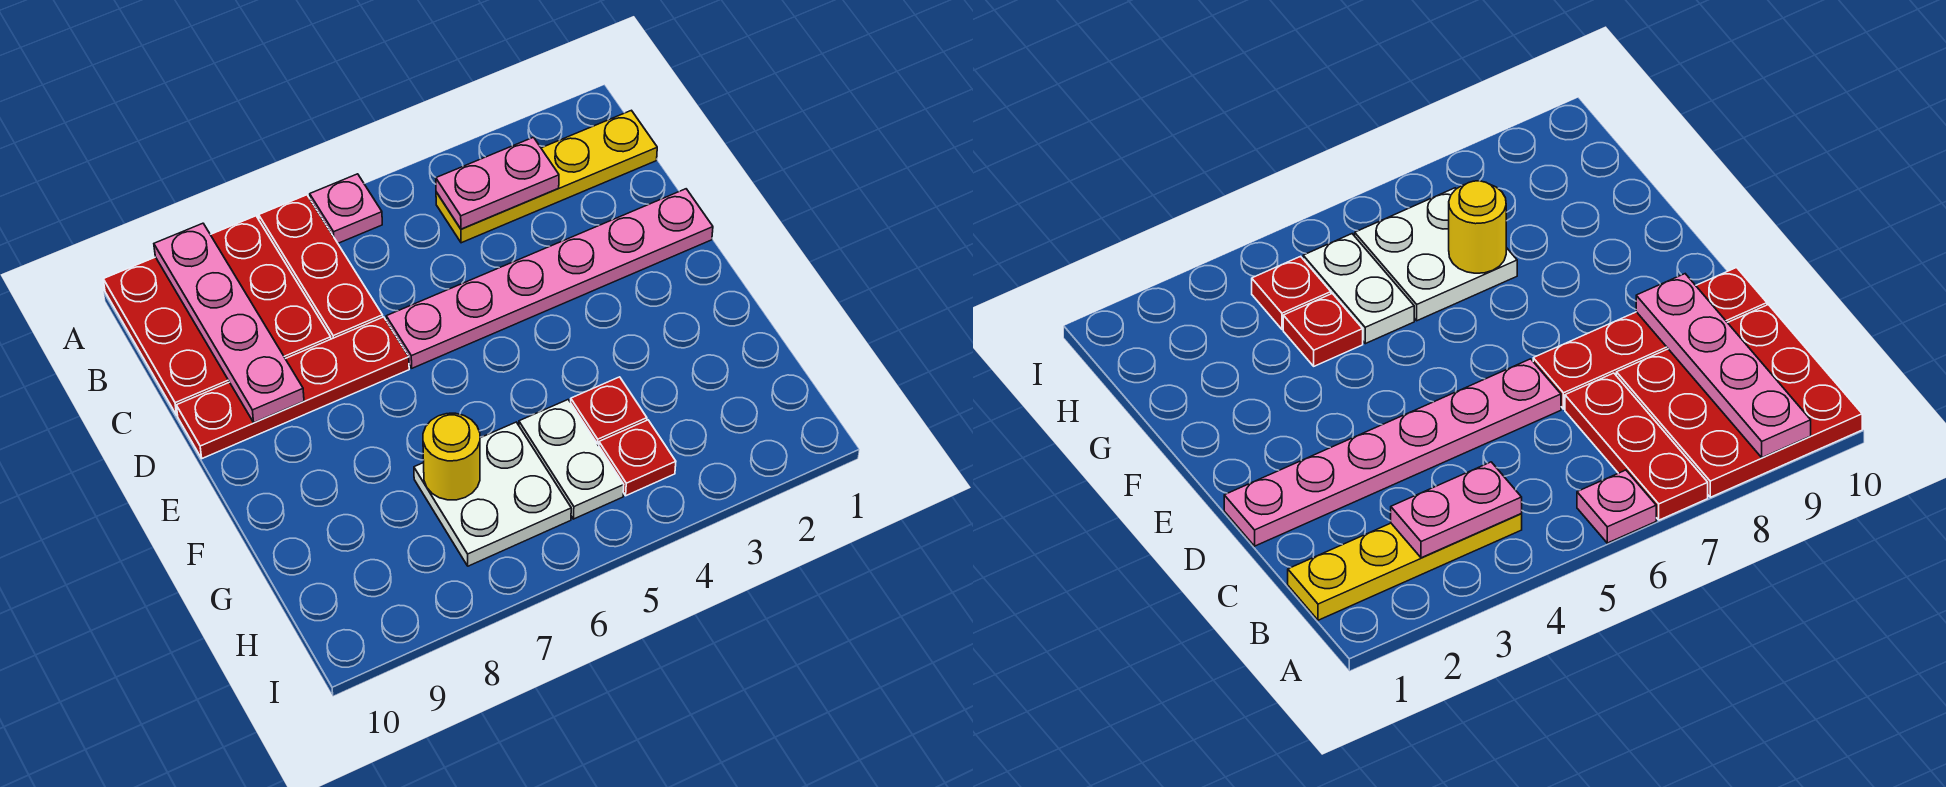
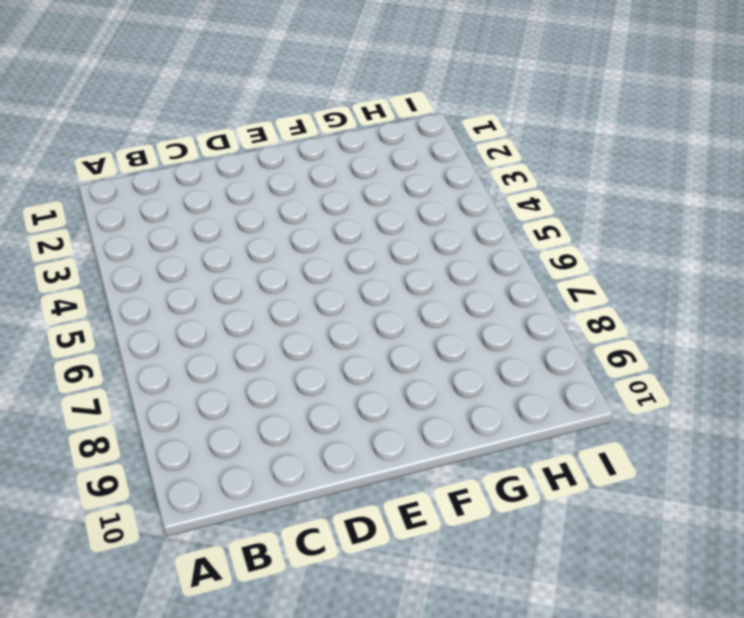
none -> pink plate A6 level 1
none -> red plate A7:C7 level 1
none -> red plate A8:C10 level 1

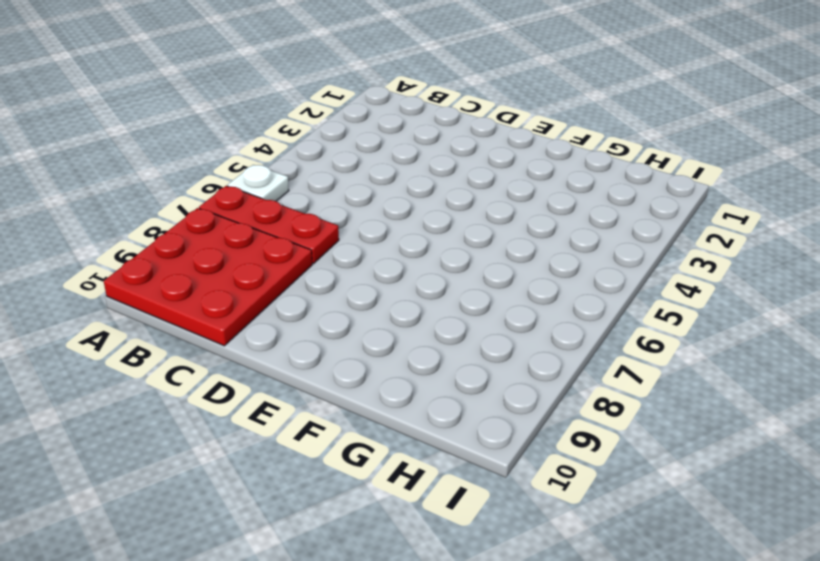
white plate A6 level 1 -> pink plate A6 level 1
none -> yellow plate B1:B4 level 1
none -> pink plate D1:D6 level 1
none -> red plate D7:D10 level 1

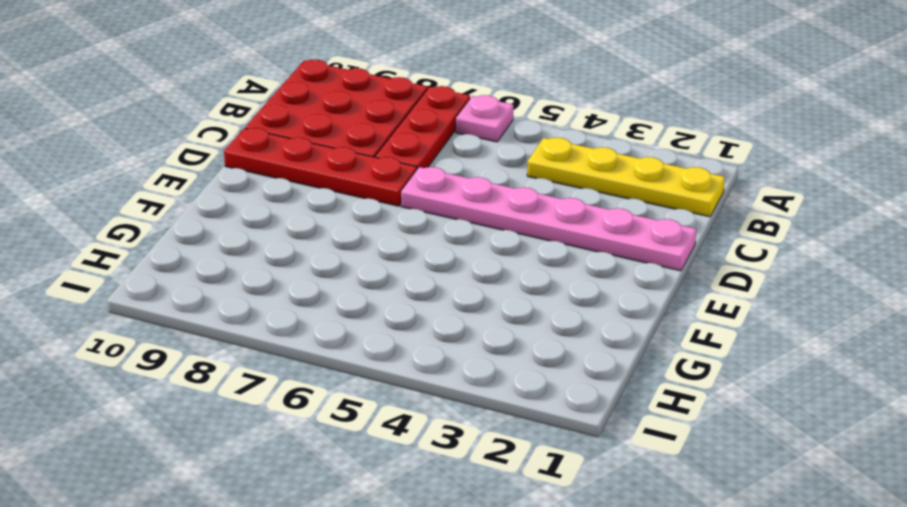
none -> red plate G4 level 1
none -> white plate G5:H5 level 1
none -> white plate G6:H7 level 1

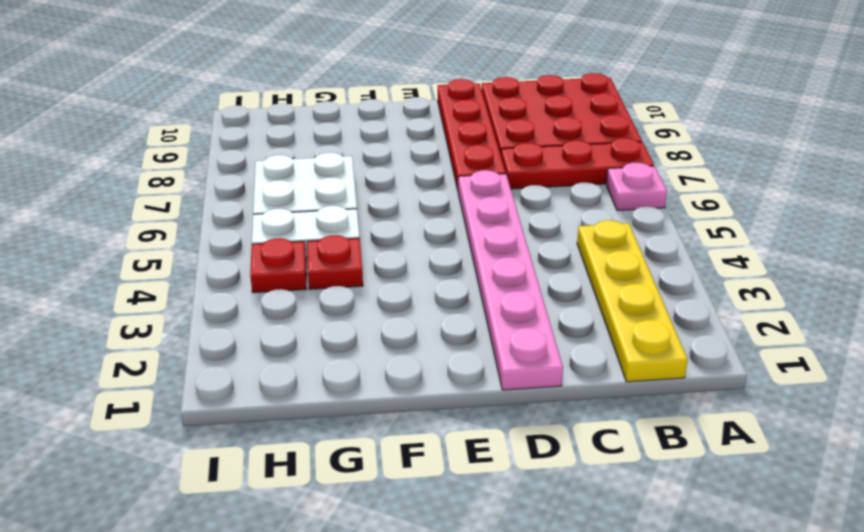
none -> pink plate A9:D9 level 2
none -> pink plate B3:B4 level 2
none -> yellow round brick G7 level 2

